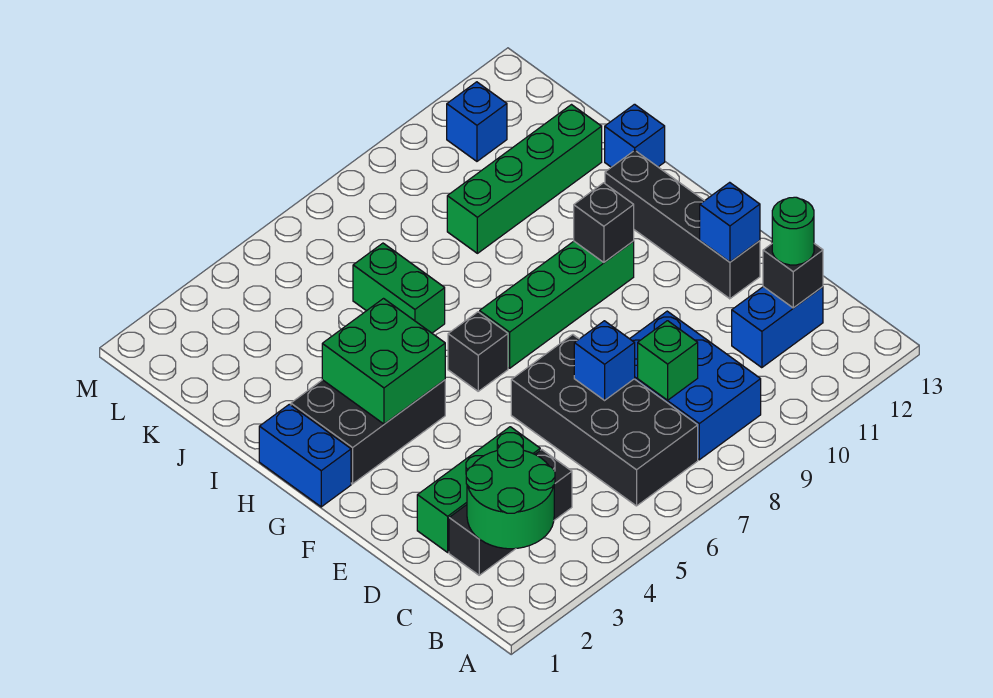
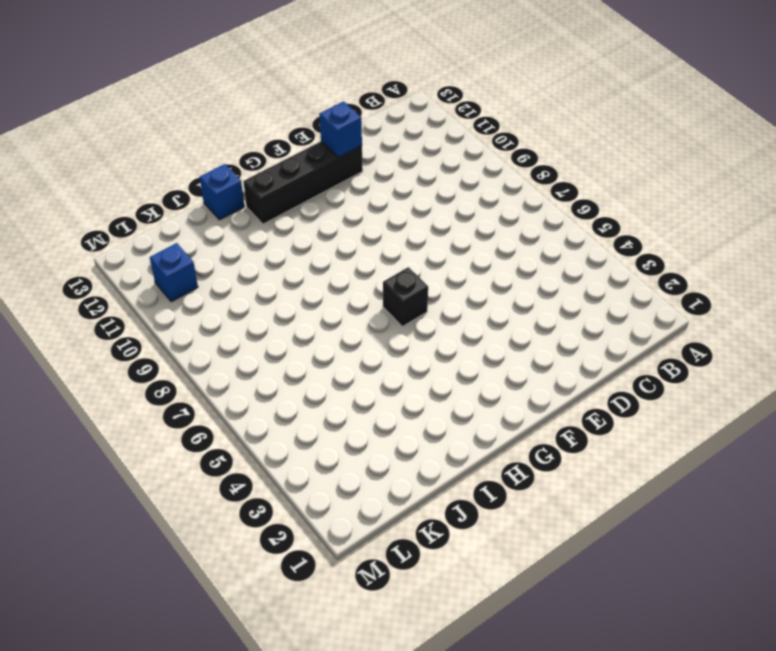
none -> black brick B6:E7 level 1
none -> blue brick B8:D9 level 1
none -> black brick C2:C4 level 1

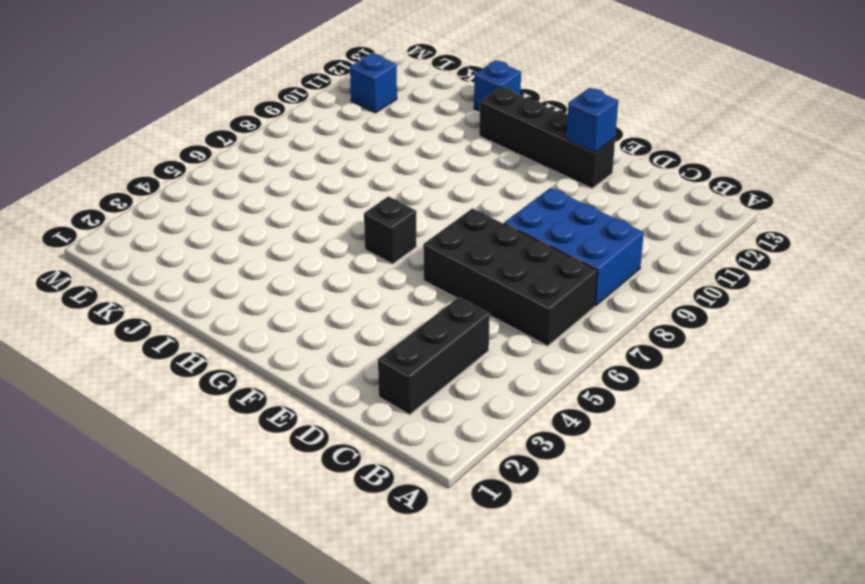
none -> blue brick C11:C12 level 1
none -> green brick D2:D4 level 1
none -> blue brick G1:H1 level 1

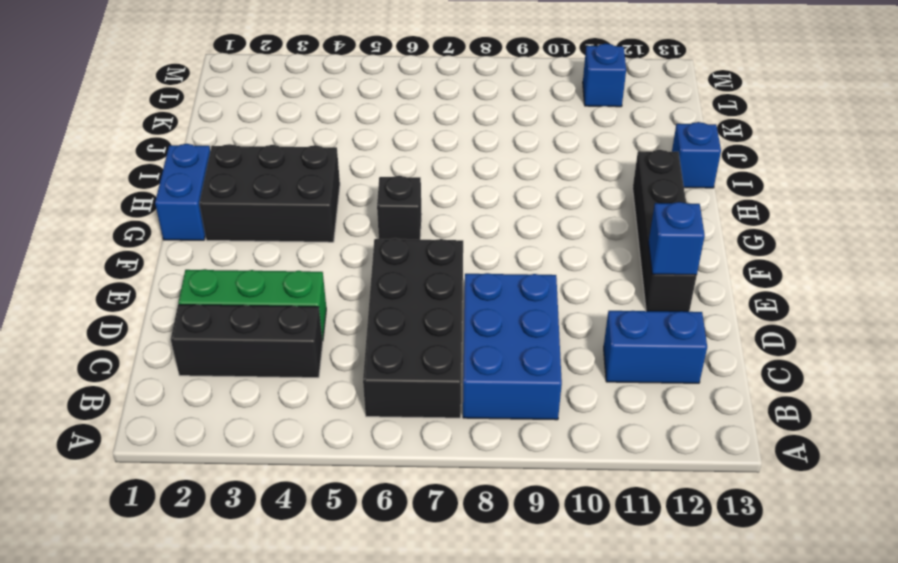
none -> green brick G7:G10 level 1
none -> green brick I6:J6 level 1
none -> green brick J9:J12 level 1

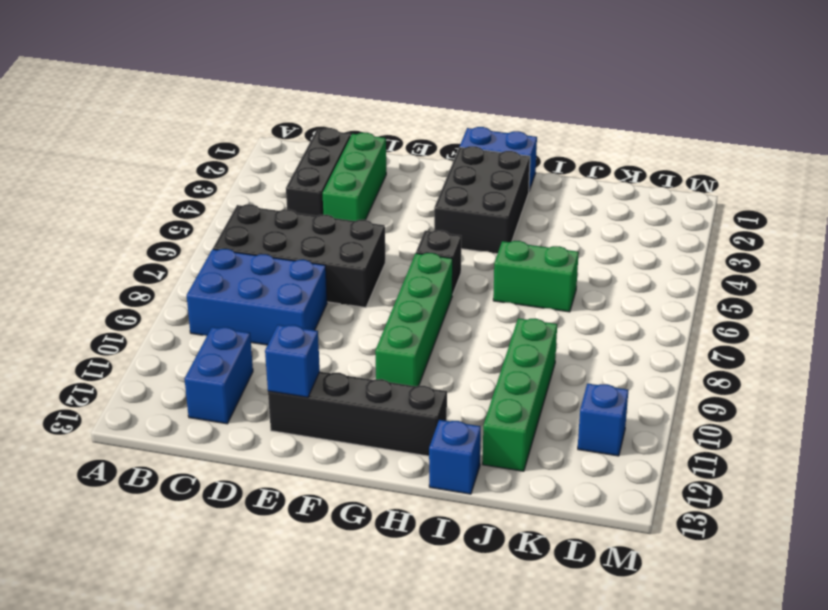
none -> green round brick B2:C3 level 2
none -> green brick C8 level 2
none -> black brick C12 level 2

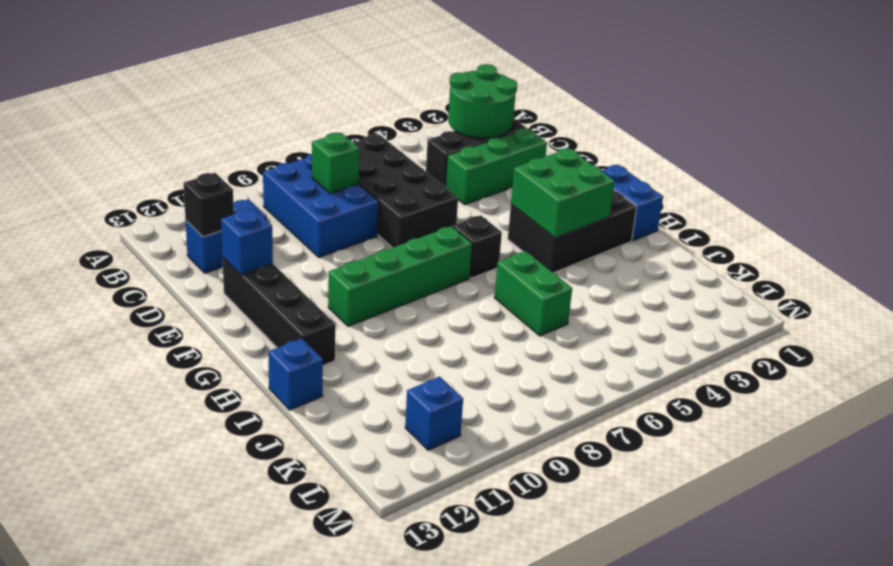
none -> green brick J9:J12 level 1
none -> blue brick D7 level 2
none -> black brick G10 level 2

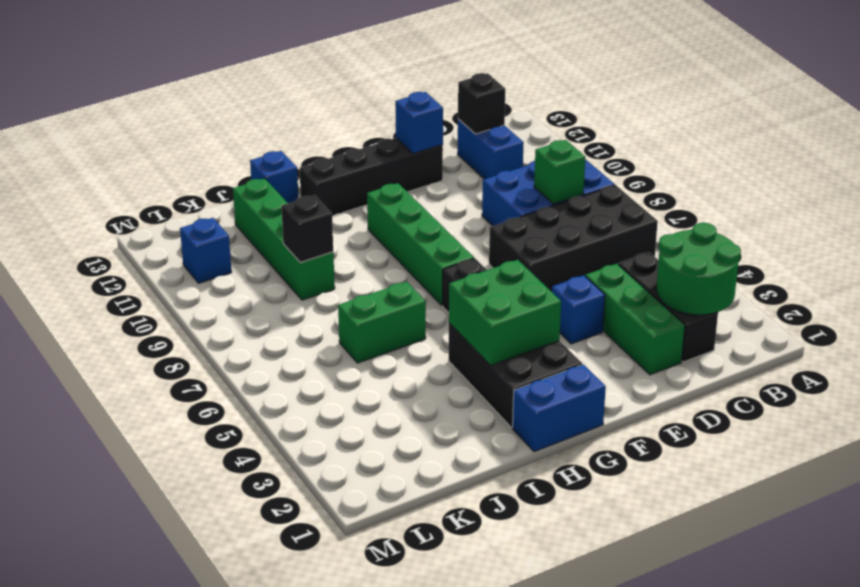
blue brick E4 level 1 -> blue brick D7 level 2
black brick J9 level 2 -> black brick G10 level 2
none -> green round brick C12 level 3

